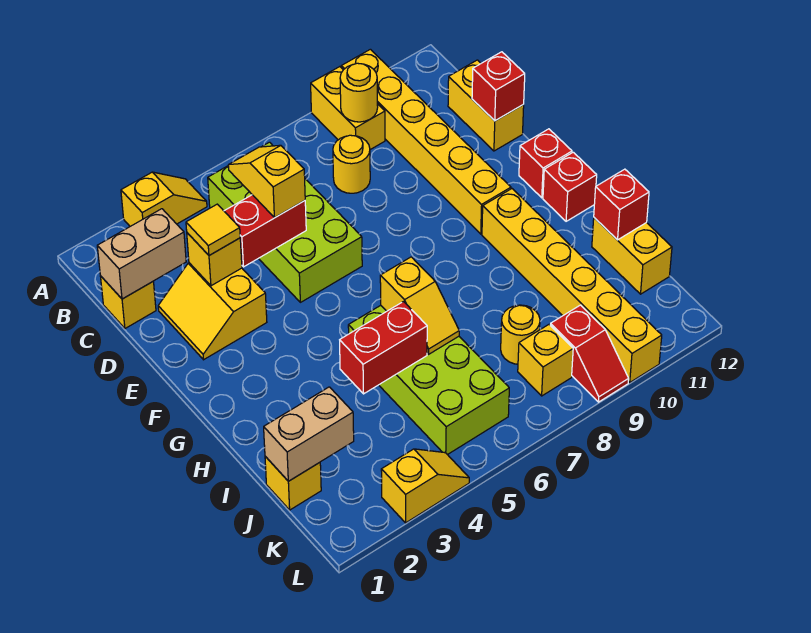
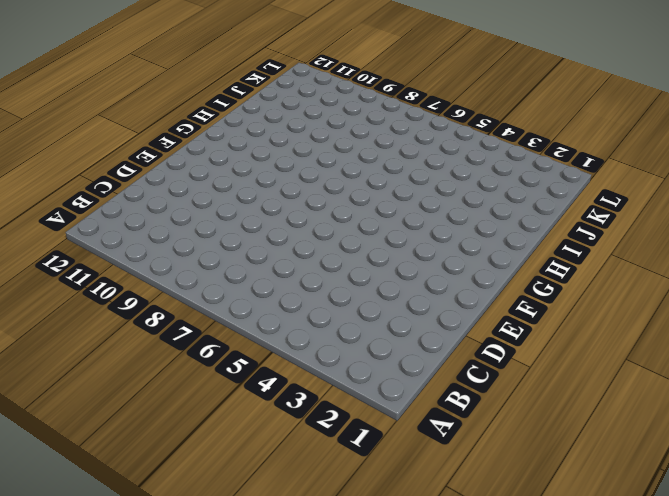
none -> yellow slope A3:A4 level 1 top 3
none -> yellow brick A9:B9 level 1
none -> yellow brick A10:F10 level 1

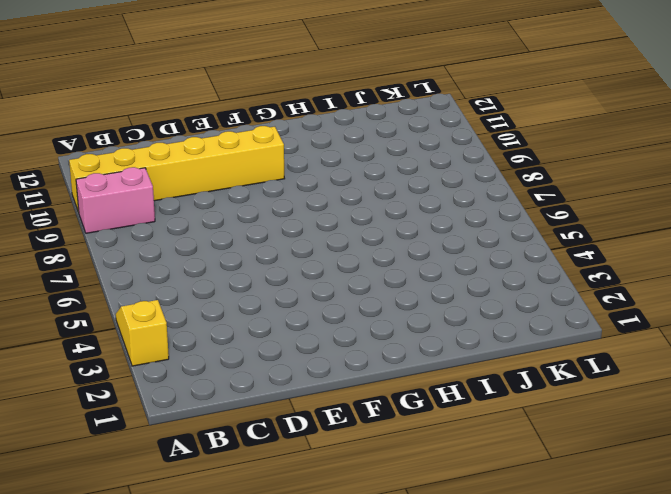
pink brick A9:B9 level 1 -> yellow brick A9:B9 level 1
none -> lime brick B5:E6 level 1
none -> yellow brick C1 level 1
none -> yellow round brick C8 level 1

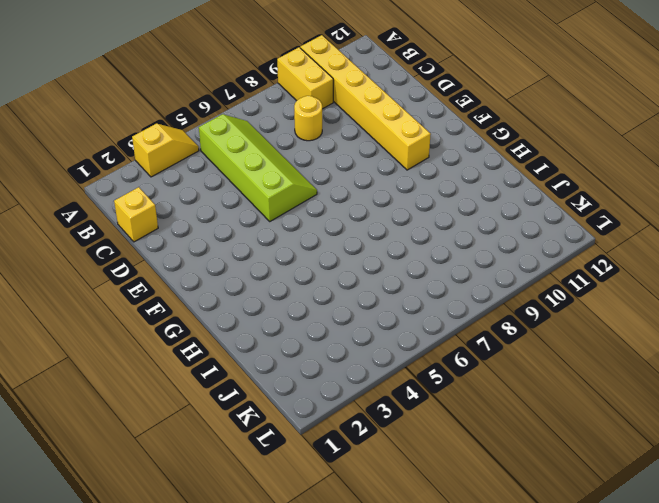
lime slope B5:E6 level 1 top 5 -> lime brick B5:E6 level 1
none -> yellow brick C12:D12 level 1
none -> yellow slope D2:E3 level 1 top 3
none -> red brick F12 level 1

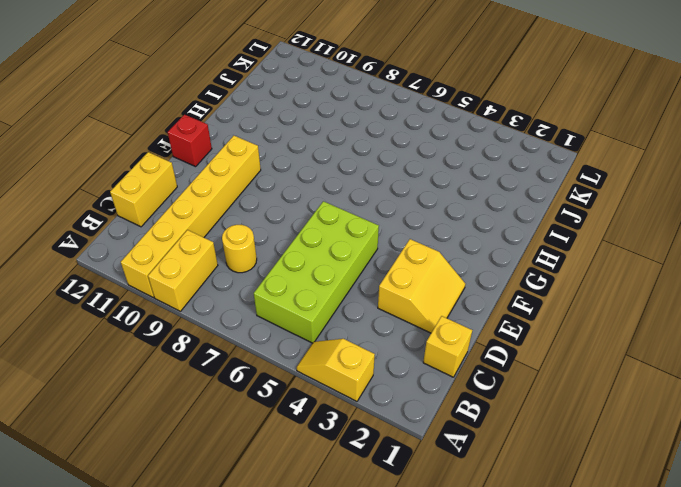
none -> yellow brick G10:L10 level 1
none -> red brick G12 level 1
none -> lime brick H5:K6 level 1

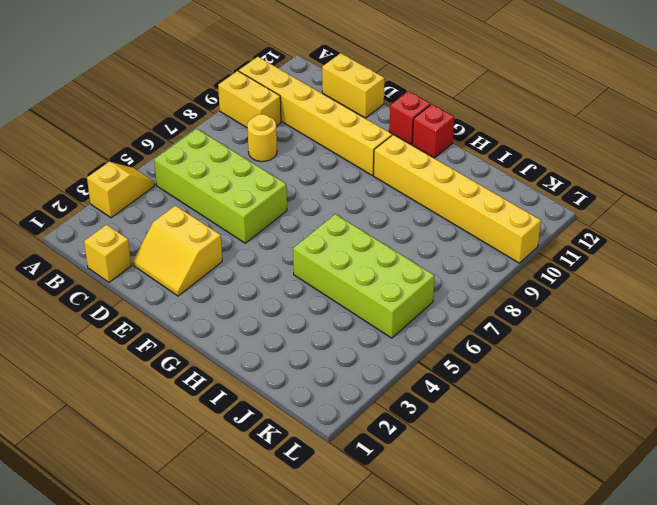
none -> yellow brick I12:J12 level 1
none -> yellow brick J1 level 1
none -> yellow round brick J8 level 1

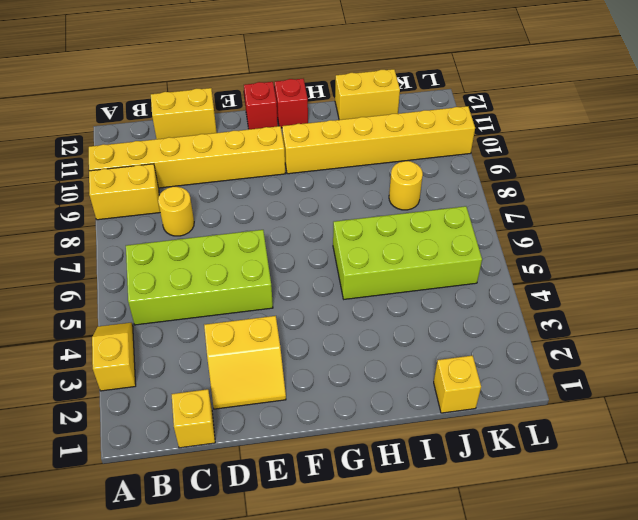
none -> yellow brick K8 level 1
none -> red slope K9:L9 level 1 top K
none -> yellow slope L3:L4 level 1 top 3

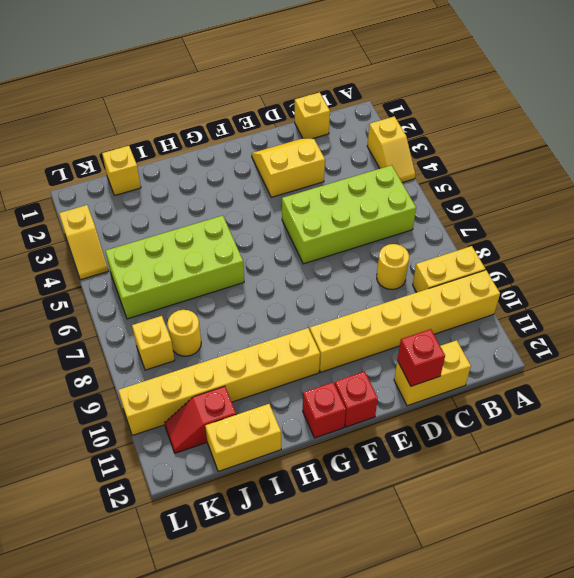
red slope J11:K11 level 1 top J -> red slope K9:L9 level 1 top K
none -> yellow round brick B9 level 2
none -> tan brick C1:C2 level 2
none -> yellow brick D3 level 2

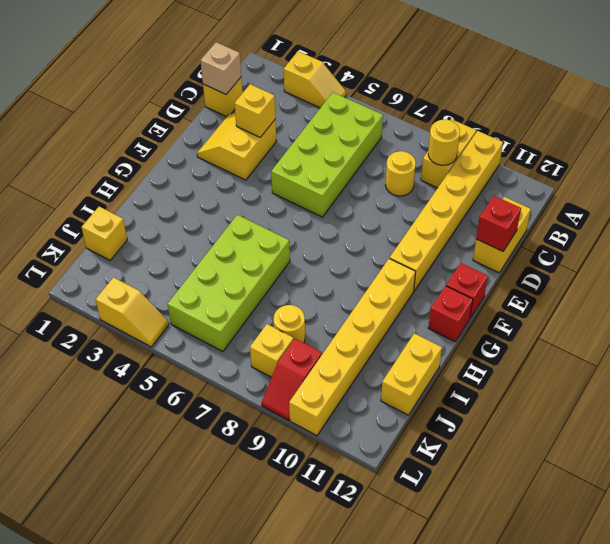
tan brick C1 level 2 -> tan brick C1:C2 level 2
none -> red brick D4:D5 level 2
none -> yellow slope H6:I6 level 2 top H
none -> red brick I4:I5 level 2

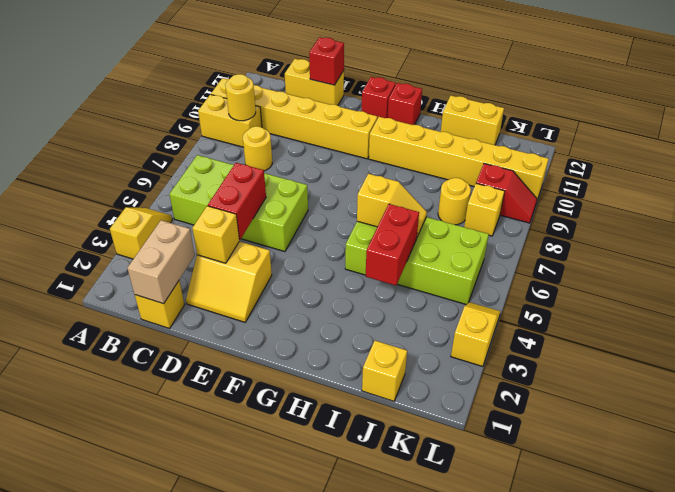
none -> red brick I12 level 2
none -> tan brick J1:J2 level 2
none -> yellow slope C5:D5 level 3 top D

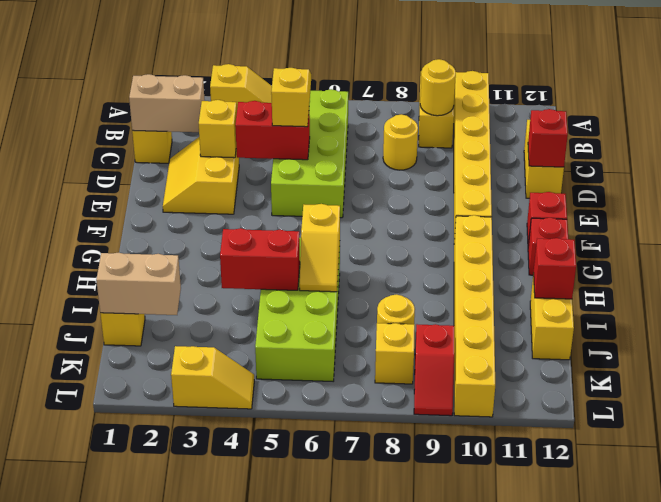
none -> yellow tile D3 level 3

